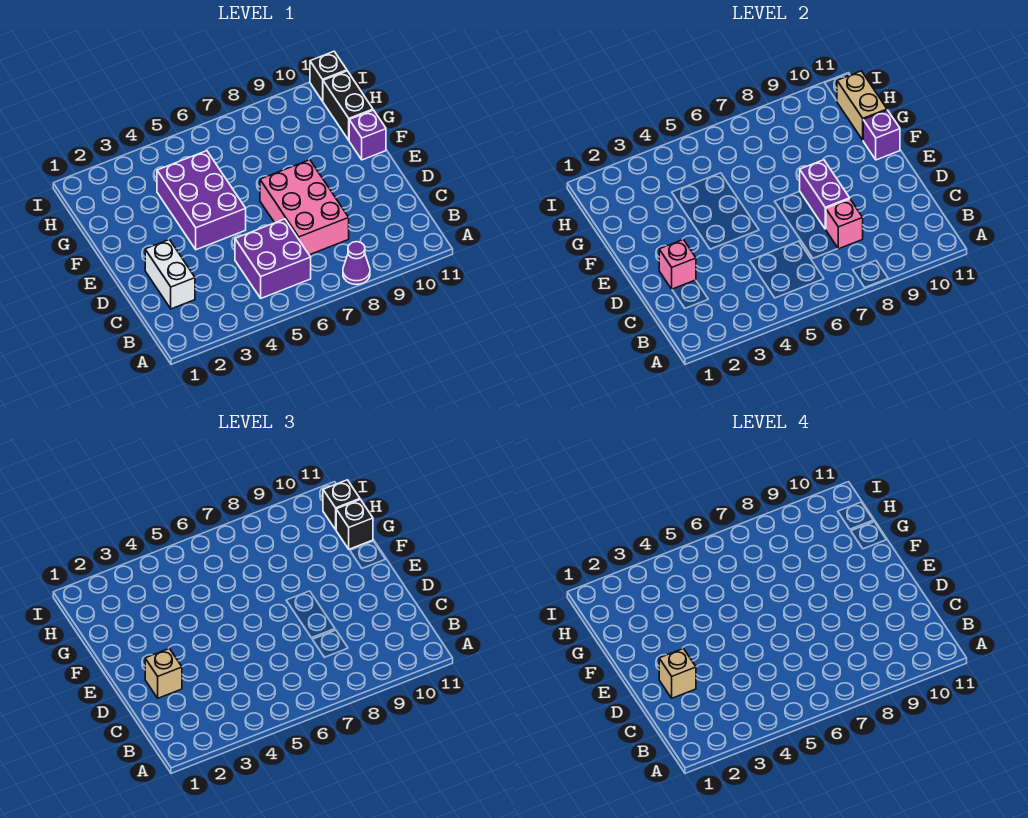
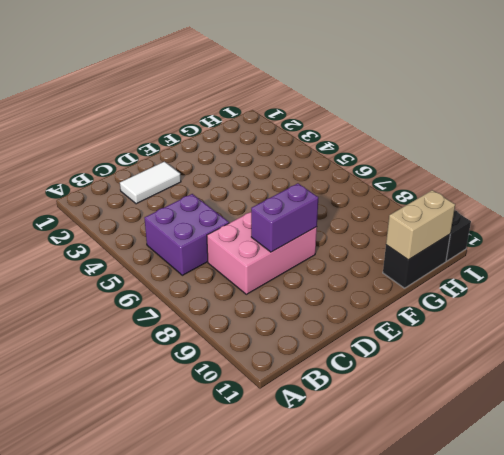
white tile C2:D2 level 1 -> white brick C2:D2 level 1
none -> purple cone A8 level 1
none -> purple brick E4:G5 level 1
none -> purple brick F11 level 1

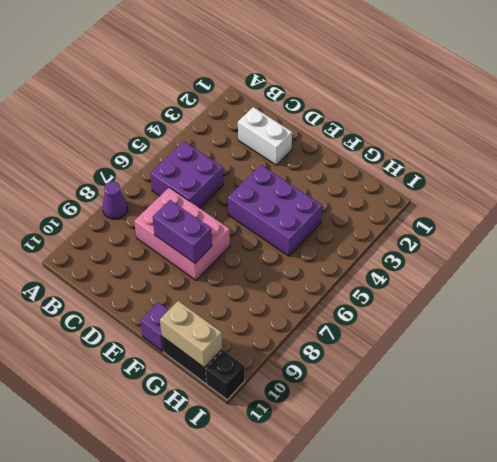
none -> pink brick C8 level 2
none -> pink brick D2 level 2
none -> purple brick F11 level 2

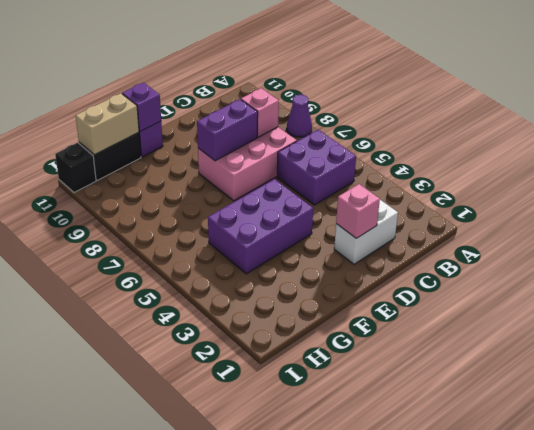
none -> tan brick D2 level 3
none -> black brick G11 level 3
none -> black brick H11 level 3

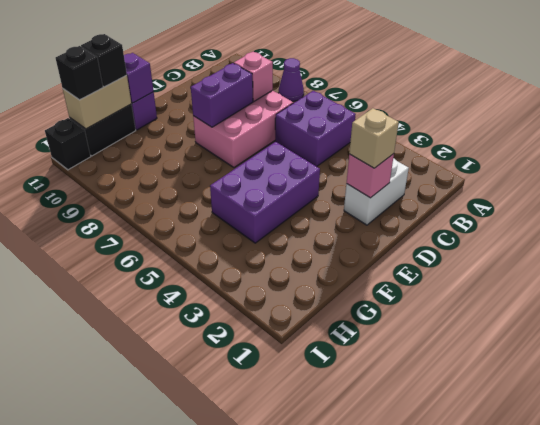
none -> tan brick D2 level 4

